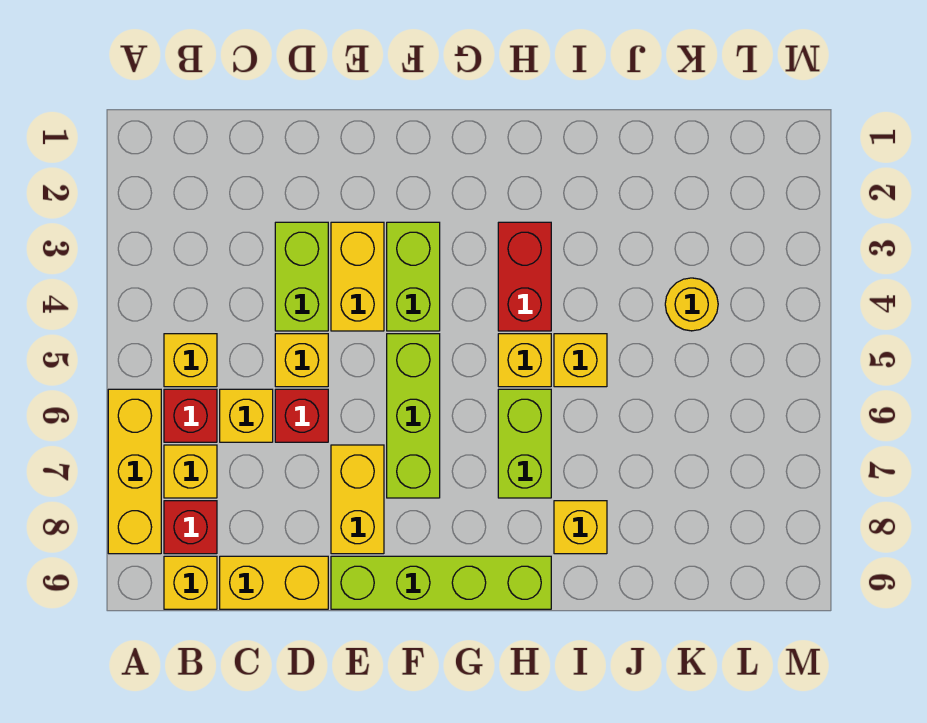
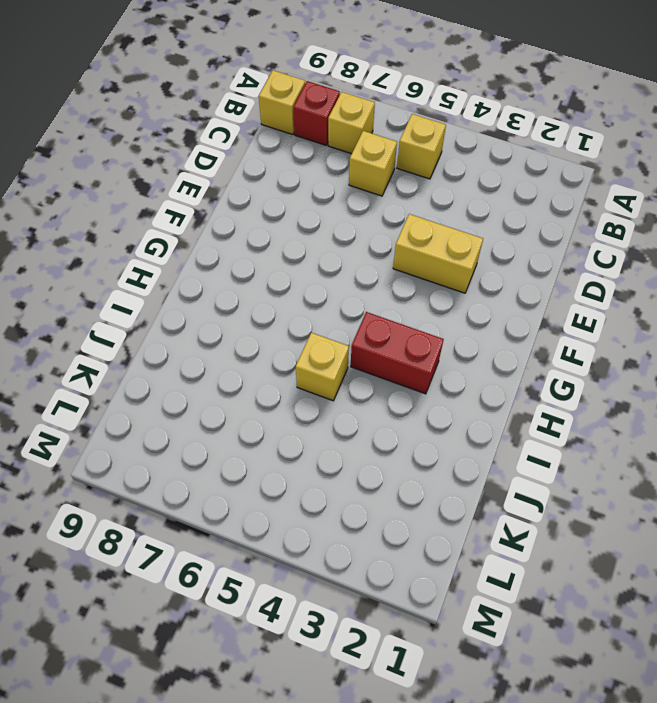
none -> yellow brick A6:A8 level 1
none -> red brick B6 level 1
none -> yellow brick C9:D9 level 1

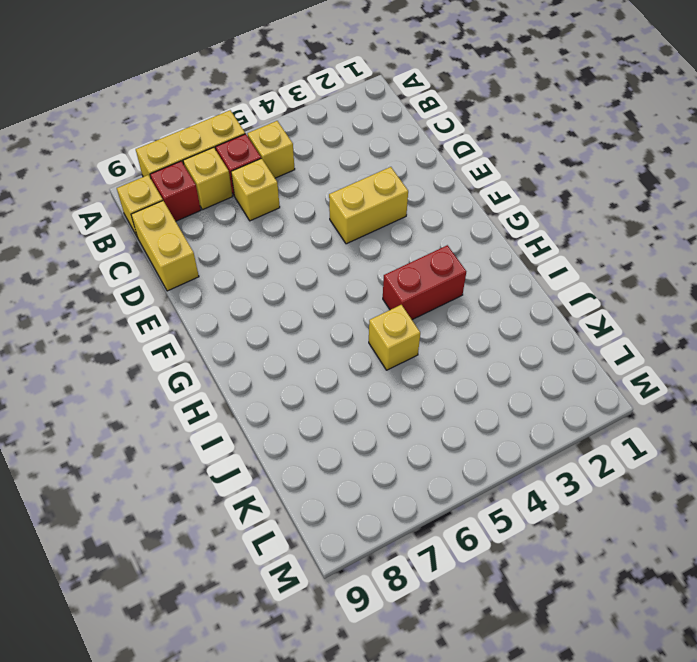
none -> lime brick D3:D4 level 1
none -> yellow brick D5 level 1
none -> red brick D6 level 1

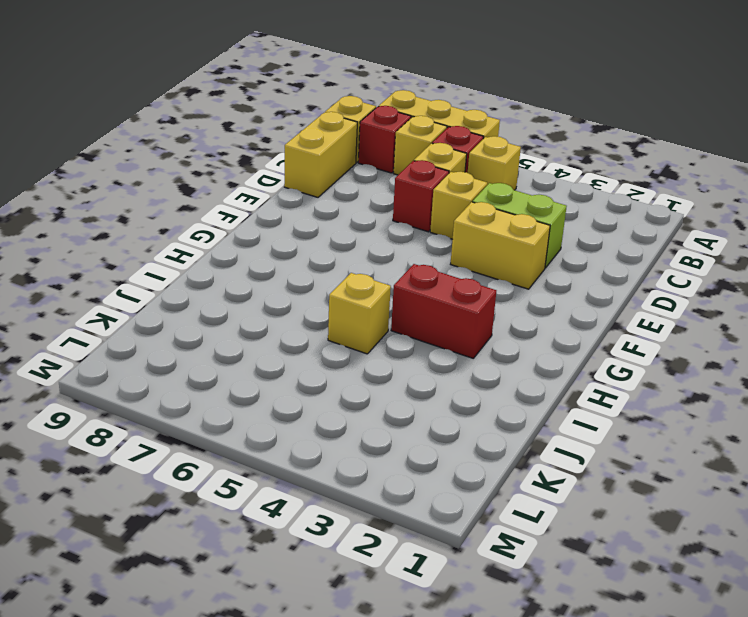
none -> yellow brick E7:E8 level 1
none -> lime brick E9:H9 level 1
none -> lime brick F3:F4 level 1

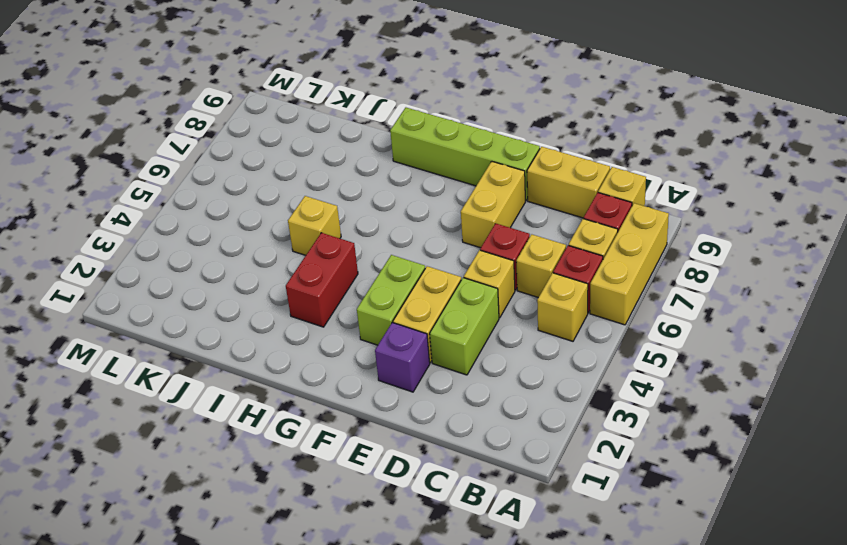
purple brick E2 level 1 -> none
none -> lime brick F5:F7 level 1
none -> yellow brick H5 level 1
none -> lime brick H6:H7 level 1

